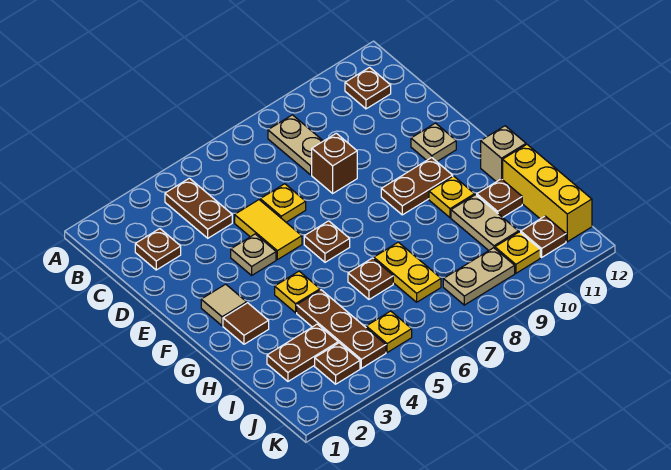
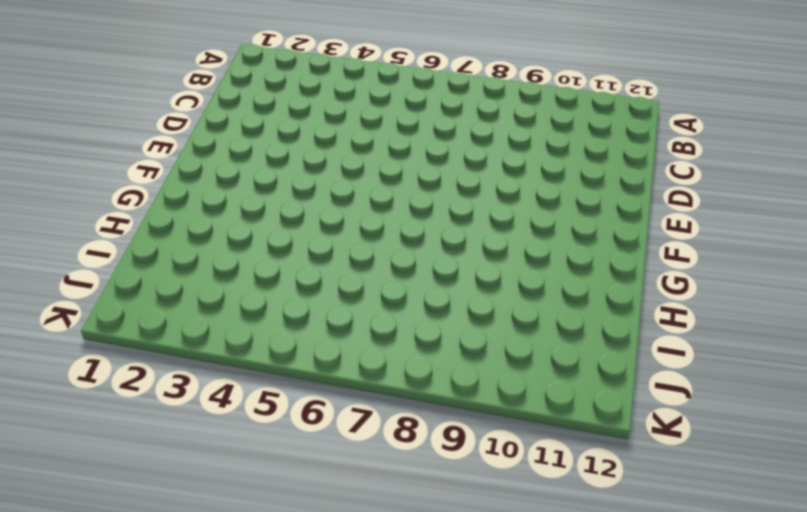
none -> brown plate B4:C4 level 1
none -> tan plate B8:C8 level 1
none -> brown plate B11 level 1

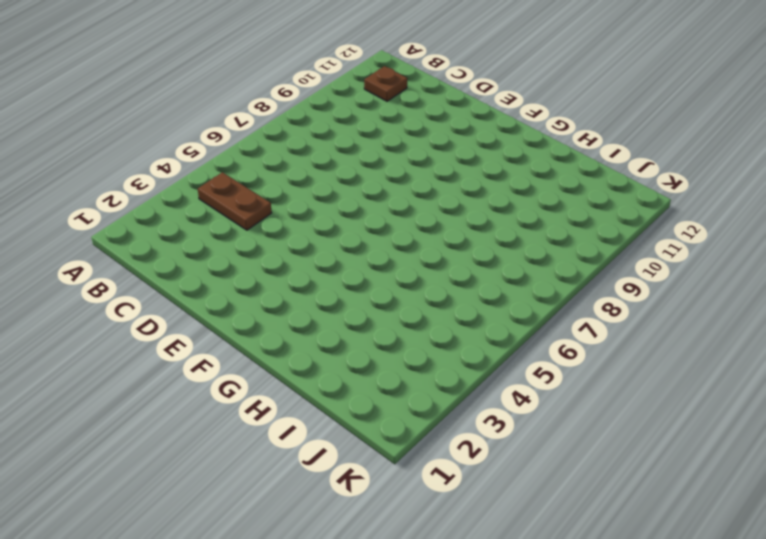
none -> tan plate B8:C8 level 1
none -> brown plate C2 level 1
none -> yellow tile D5:E5 level 1

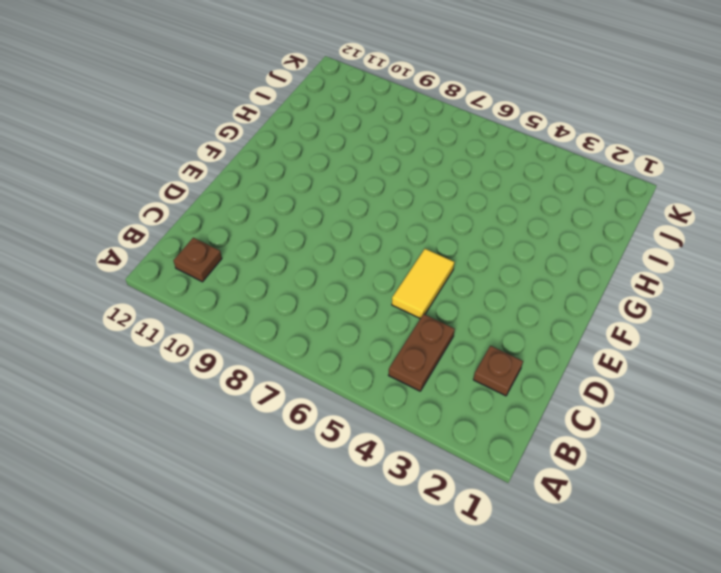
none -> tan plate B8:C8 level 1
none -> yellow plate D6 level 1
none -> brown brick D8 level 1

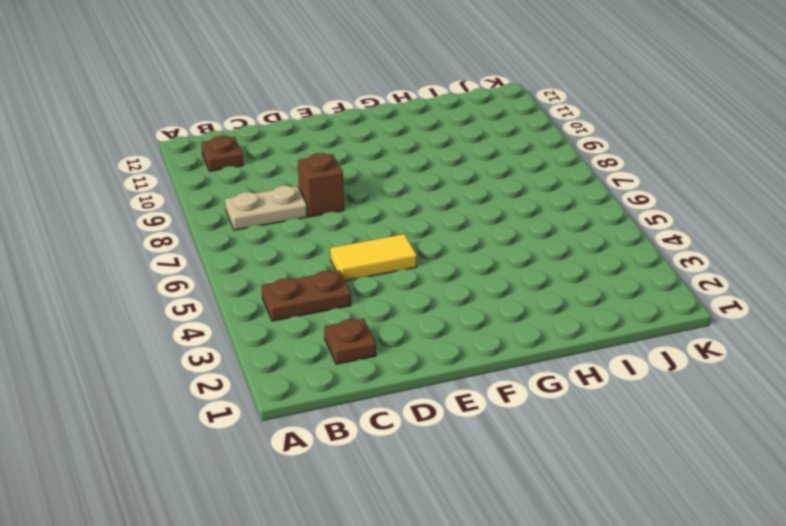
none -> yellow plate D6 level 1
none -> tan plate E4 level 1
none -> tan plate E11 level 1

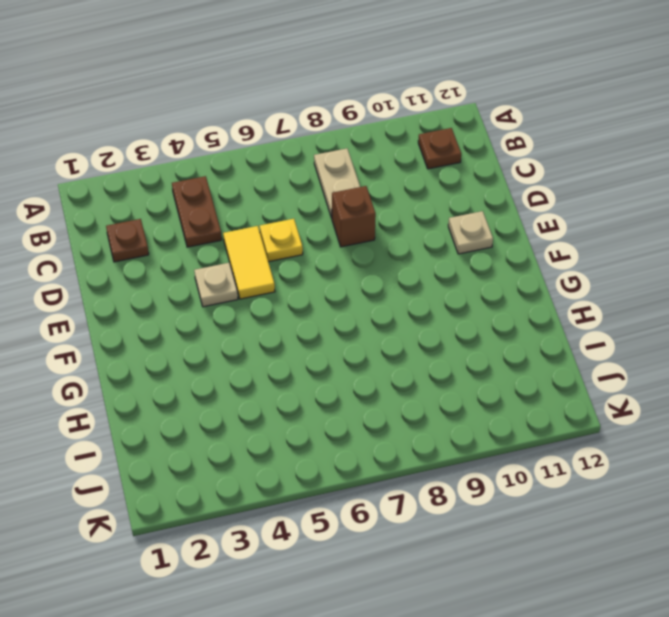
none -> tan tile F2 level 1
none -> brown plate F6 level 1
none -> brown plate F9:F10 level 1

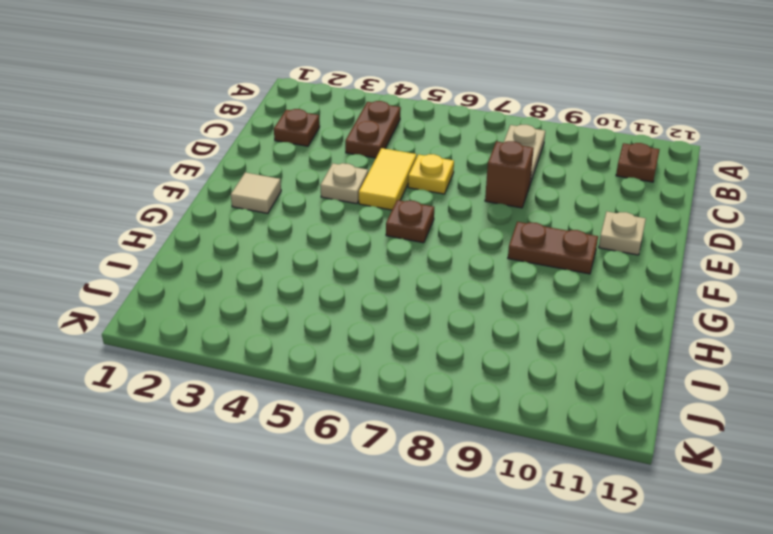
none -> brown tile G2 level 1
none -> yellow plate G4 level 1
none -> yellow plate G10 level 1

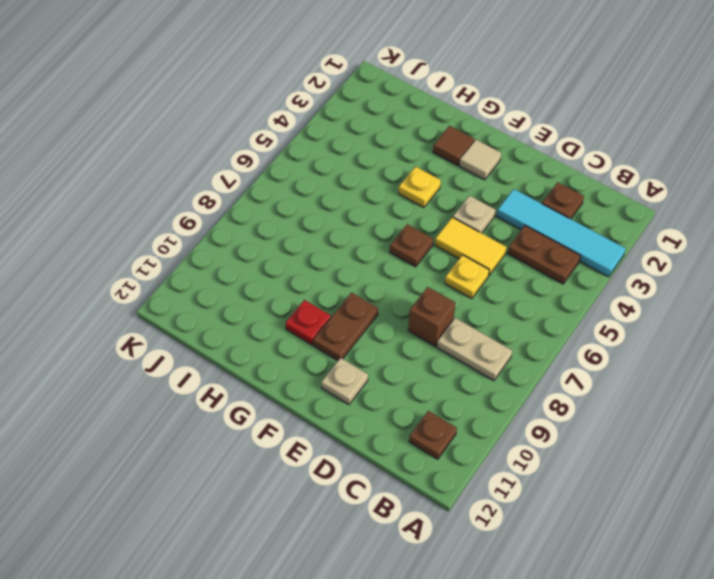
cyan tile A3:D3 level 1 -> none
red plate G10 level 1 -> yellow plate G10 level 1
none -> tan brick G12 level 1
none -> brown plate H4:J4 level 1
none -> brown plate H6 level 1

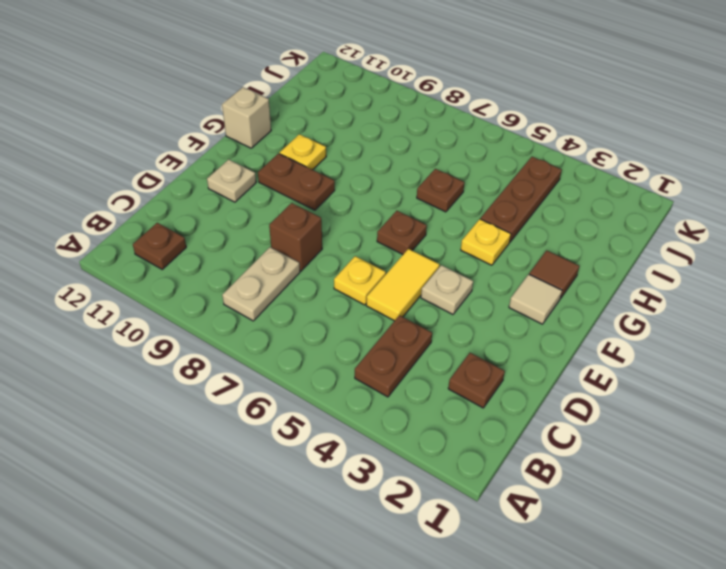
none -> yellow plate H7:I7 level 1
none -> tan plate H10:I10 level 1
none -> brown plate H11 level 1

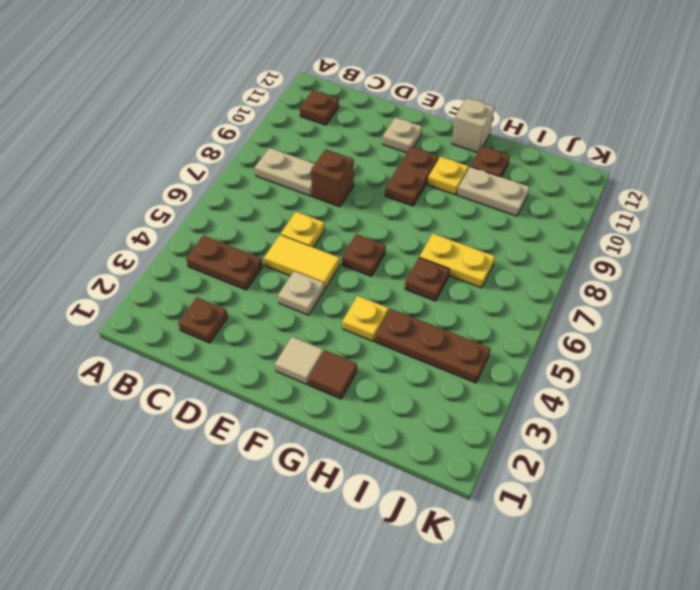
none -> yellow brick H12:J12 level 1
none -> brown plate I2:I3 level 1
none -> brown plate J3 level 1

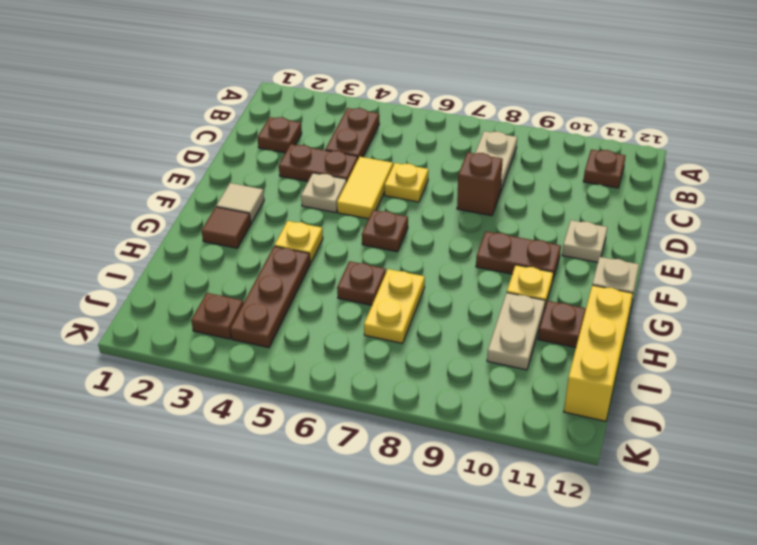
brown plate D3:D4 level 1 -> brown plate I2:I3 level 1
none -> yellow plate J5 level 1
none -> tan plate J8:J9 level 1
none -> yellow plate J10 level 1

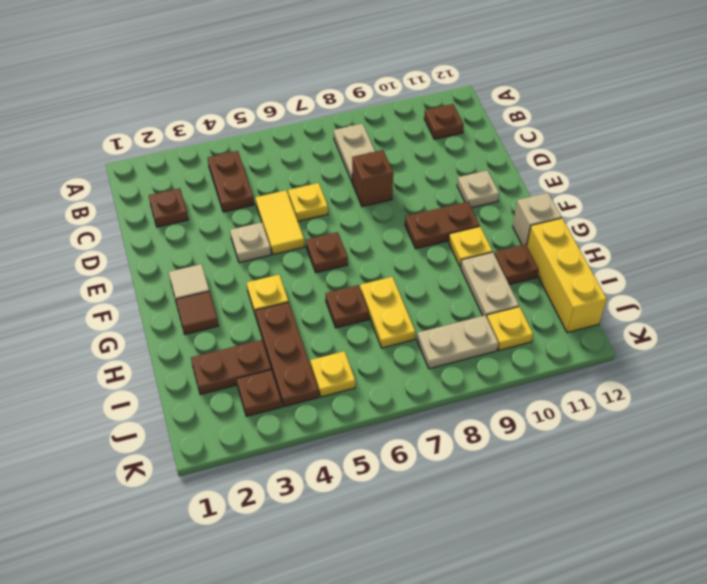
none -> brown plate J11 level 1

